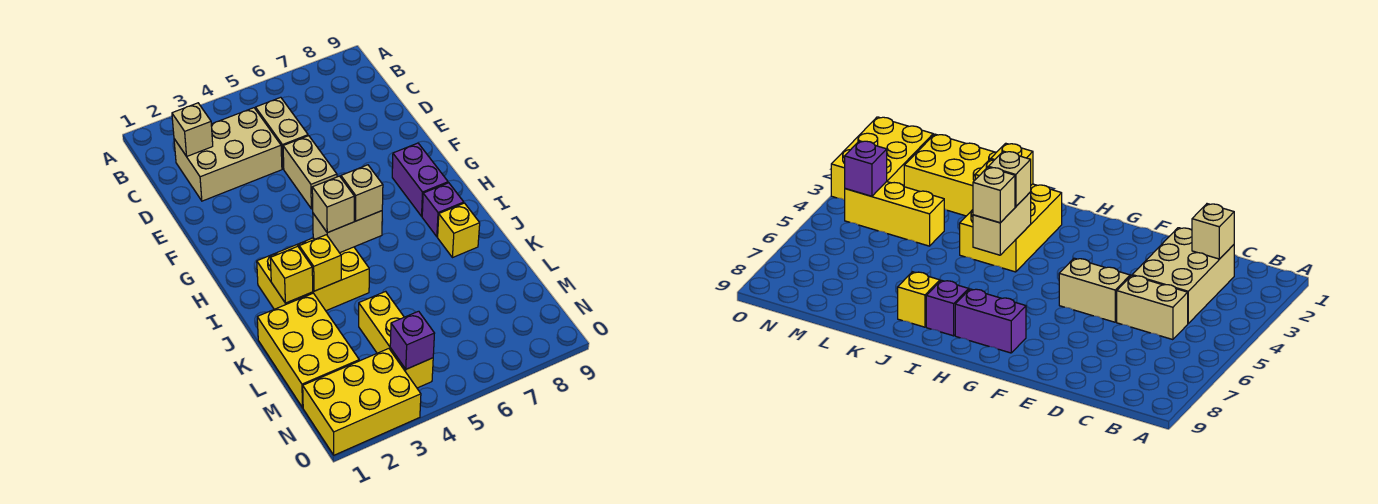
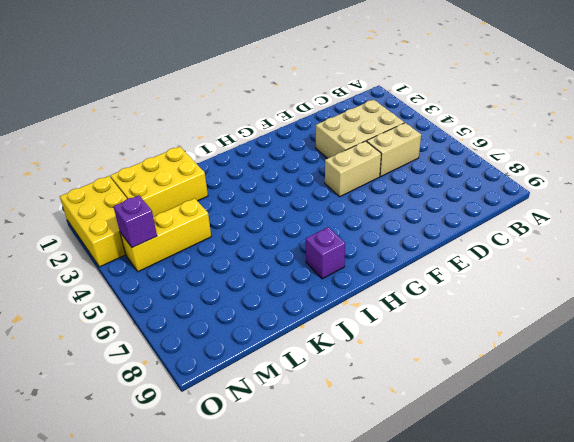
tan brick C3:E4 level 1 -> tan brick C2:D4 level 1
none -> purple brick G8:H8 level 1
none -> yellow brick I2:J4 level 1
none -> yellow brick J8 level 1

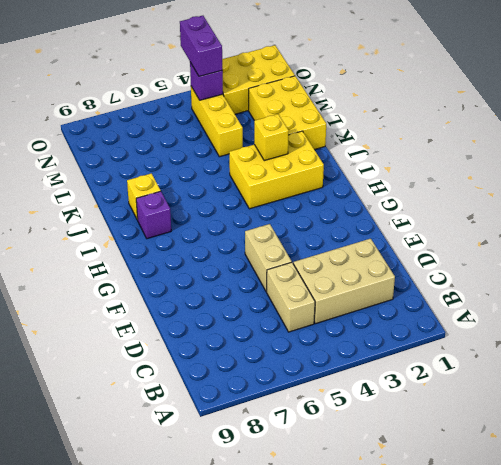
purple brick N4:O4 level 3 -> purple brick G8:H8 level 1
none -> tan brick C2 level 2
none -> tan brick I4:I5 level 2
none -> yellow brick J2 level 2

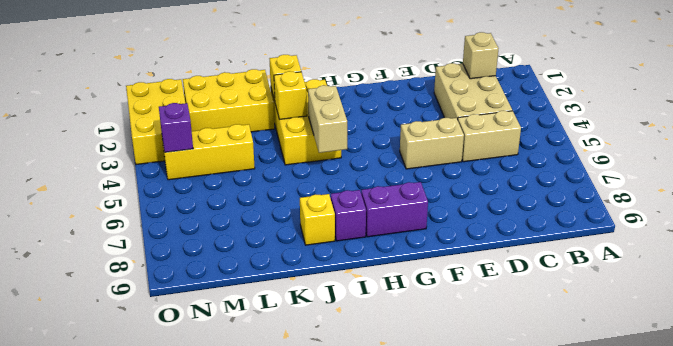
none -> tan brick I4 level 3
none -> tan brick I5 level 3

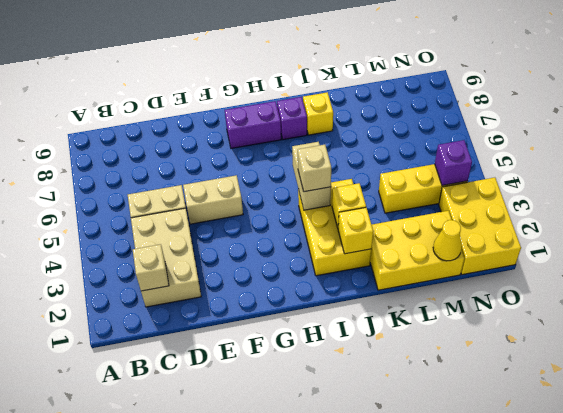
yellow cone M1 level 2 -> none
none -> tan brick I5 level 3

